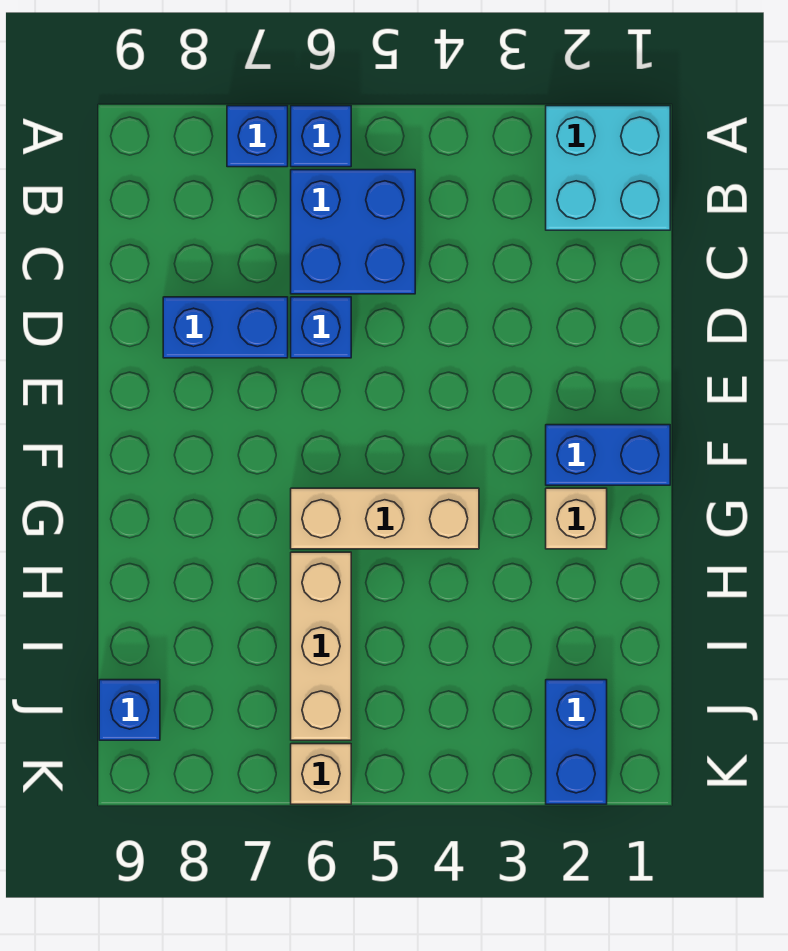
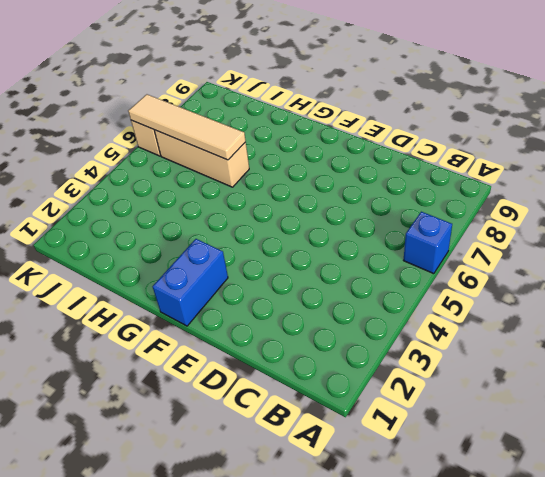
tan tile H6:K6 level 2 -> none
none -> cyan brick A1:B2 level 1
none -> blue brick A7 level 1
none -> blue brick B5:C6 level 1

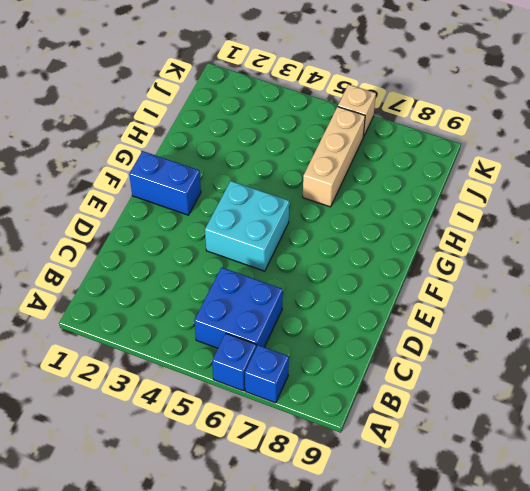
cyan brick E4:F5 level 1 -> cyan brick A1:B2 level 1
none -> blue brick D6 level 1
none -> blue brick D7:D8 level 1
none -> tan brick G2 level 1

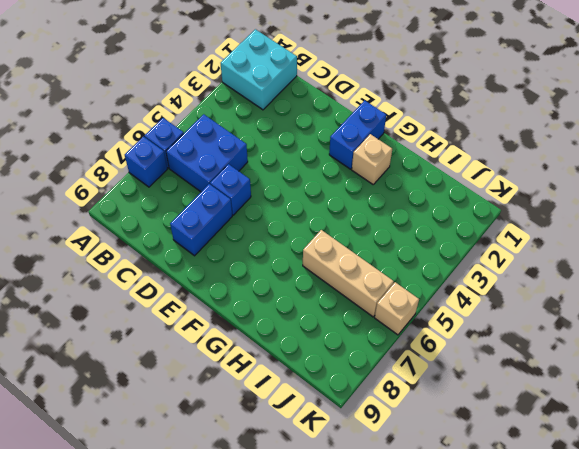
none -> tan brick G4:G6 level 1
none -> blue brick J2:K2 level 1
none -> blue brick J9 level 1

